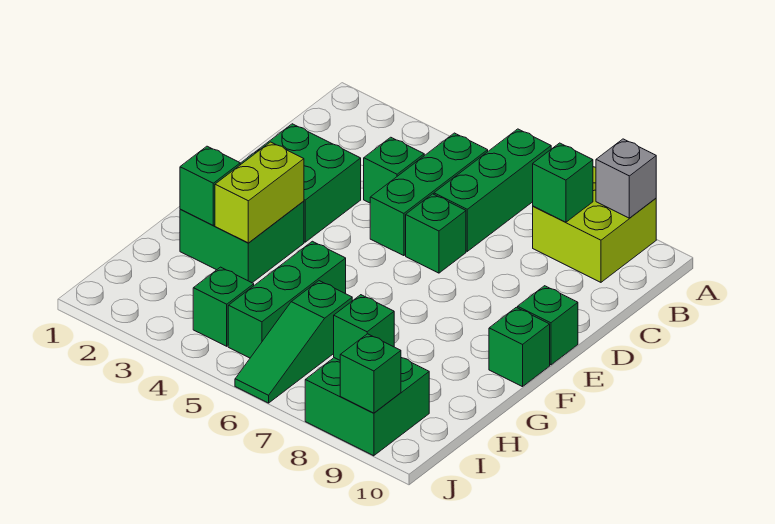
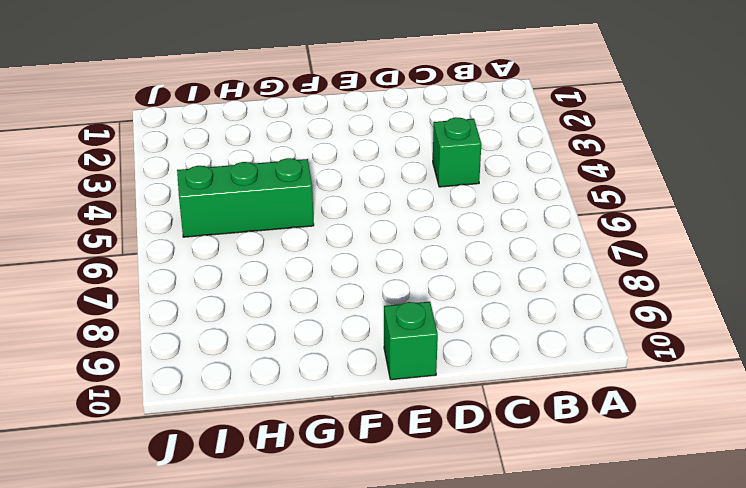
none -> green brick A6:C6 level 1
none -> lime brick A8:B9 level 1
none -> green brick B5:D5 level 1

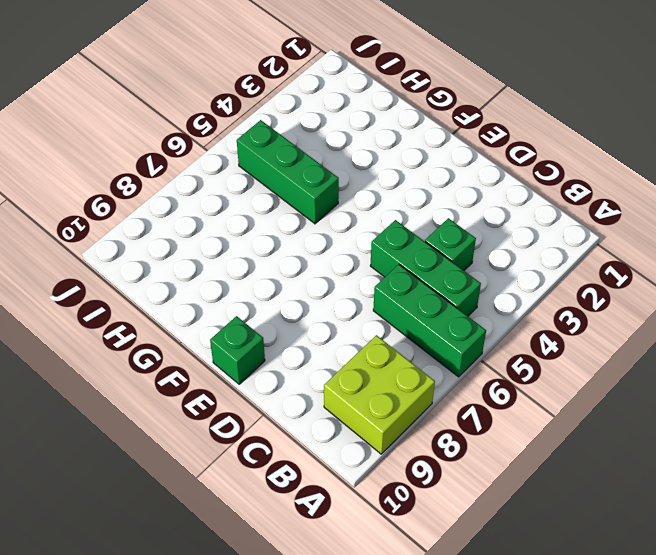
none -> green brick D2:E3 level 1
none -> green brick D6 level 1
none -> green brick F2:G3 level 1

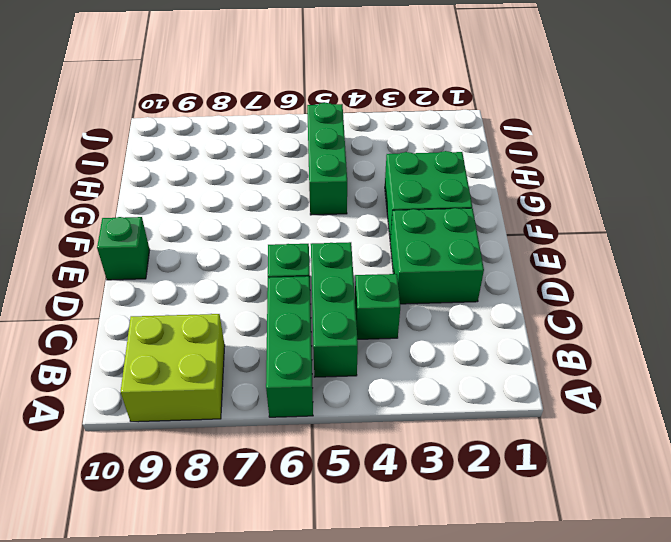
none -> green brick F10 level 1
none -> green slope H6:J6 level 1 top H
none -> green brick I4 level 1

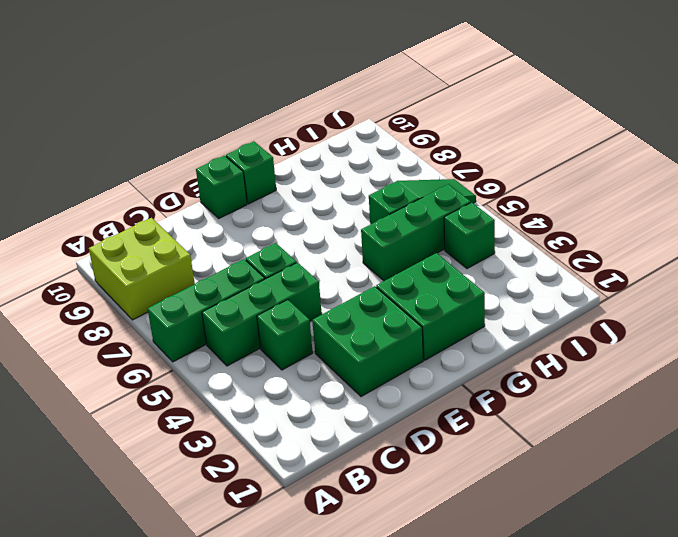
none -> green brick I8:J9 level 1
none -> grey brick A9 level 2
none -> green brick B8 level 2

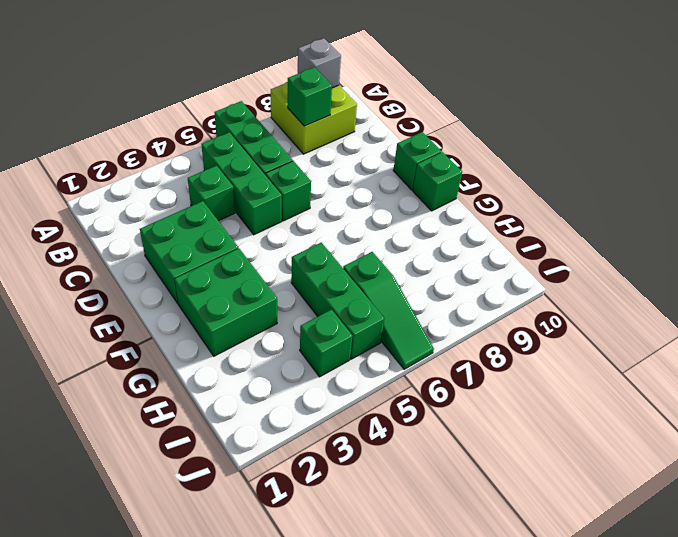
none -> green brick I8:J9 level 1
none -> lime brick F3:G3 level 2
none -> green brick G2 level 2

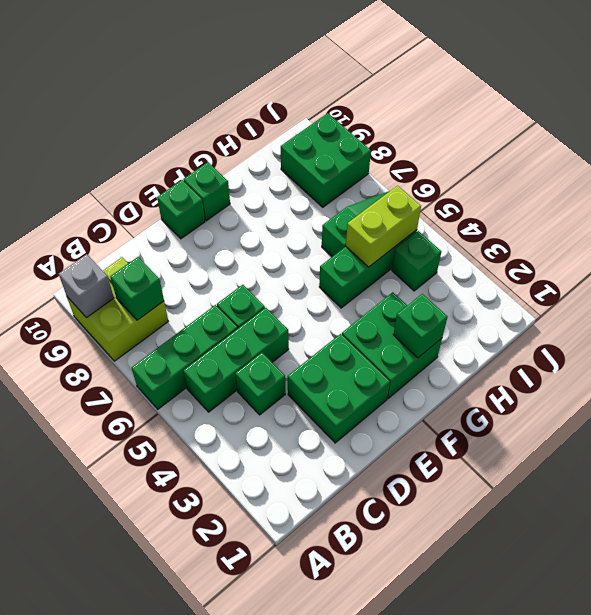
lime brick H5:I5 level 2 -> lime brick F3:G3 level 2
none -> green brick I8 level 2
none -> green brick J9 level 2

